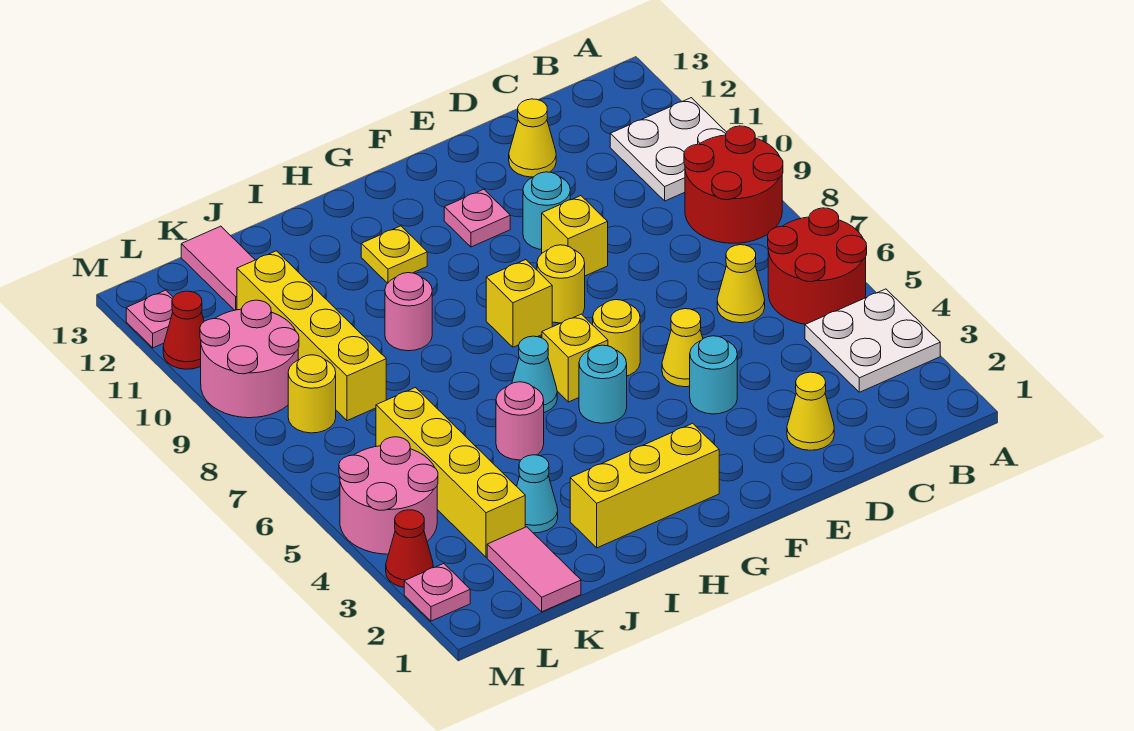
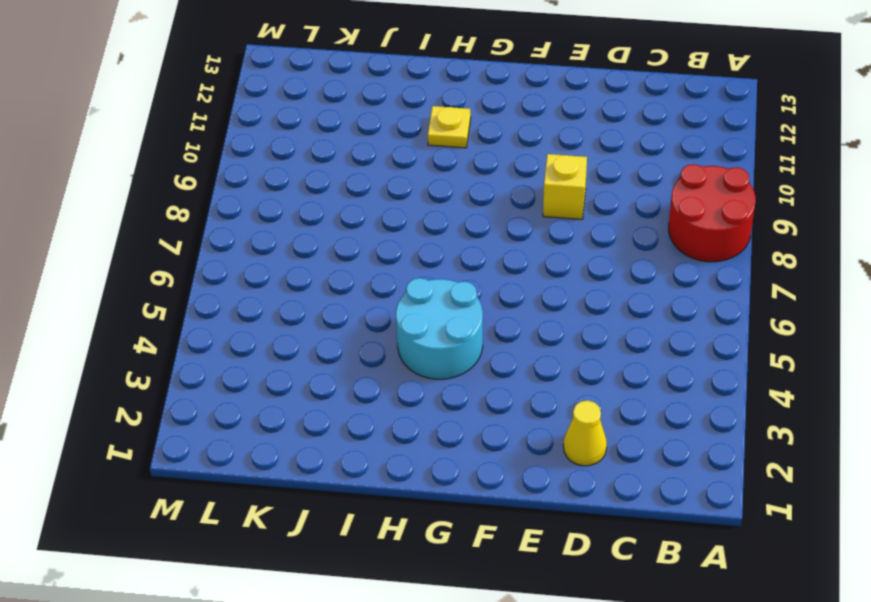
cyan round brick G4:H5 level 1 -> cyan round brick G5 level 1
none -> white plate A3:B4 level 1
none -> red round brick A5:B6 level 1
none -> white plate A10:B11 level 1
none -> yellow cone C6 level 1

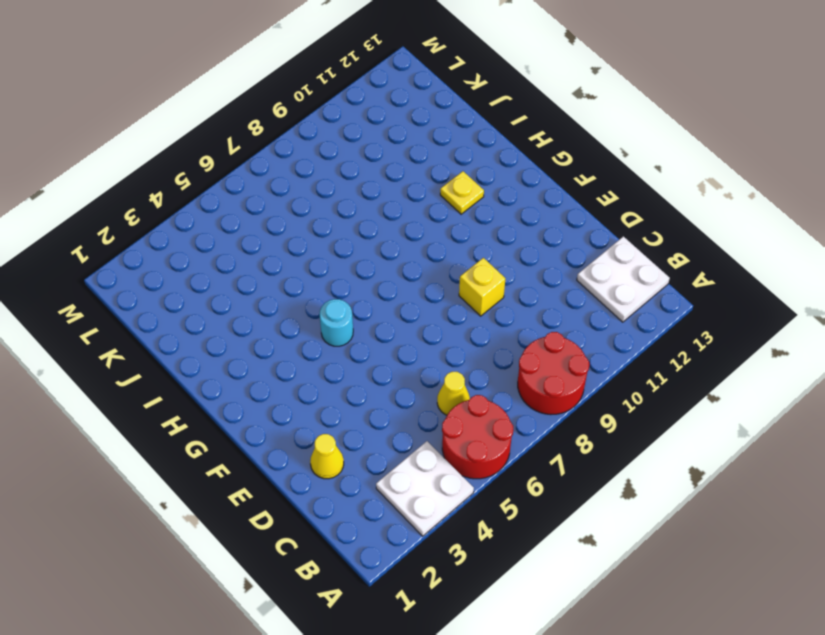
white plate B12:C13 level 1 -> white plate A10:B11 level 1
none -> yellow cone D12 level 1
none -> cyan round brick E4 level 1
none -> yellow cone E5 level 1
none -> cyan round brick E10 level 1

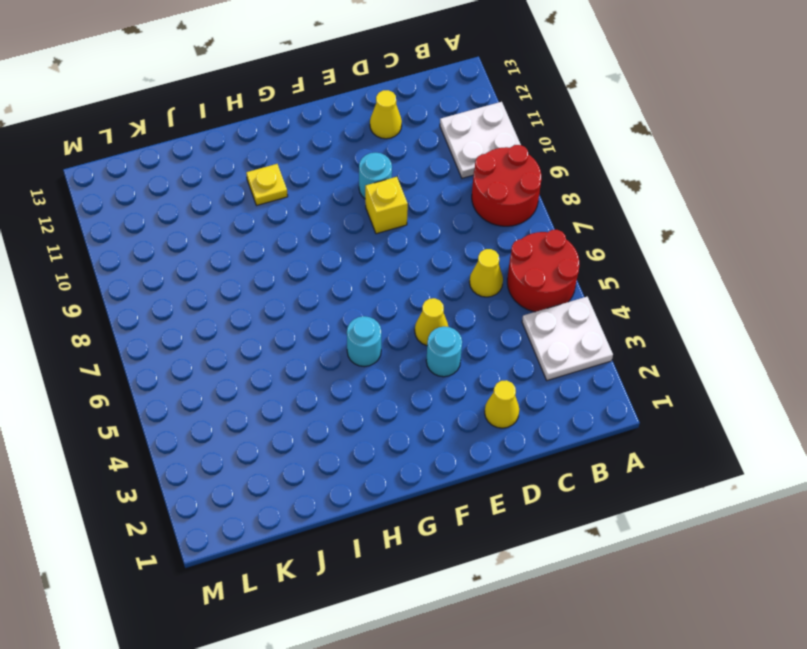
none -> yellow round brick F6 level 1
none -> yellow round brick F8 level 1
none -> pink plate F11 level 1
none -> yellow brick G2:I2 level 1

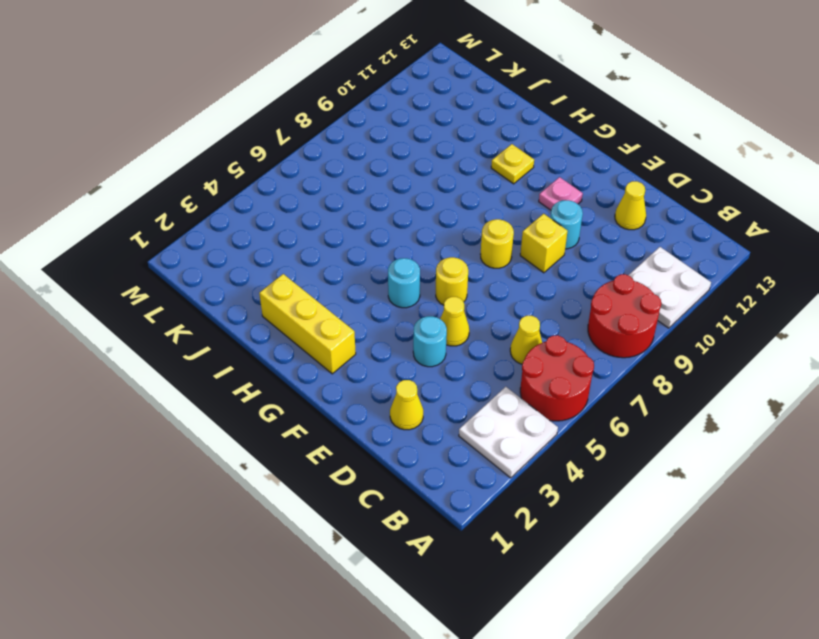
none -> yellow brick G6 level 1
none -> yellow brick G8 level 1
none -> cyan cone H6 level 1
none -> pink round brick I5 level 1

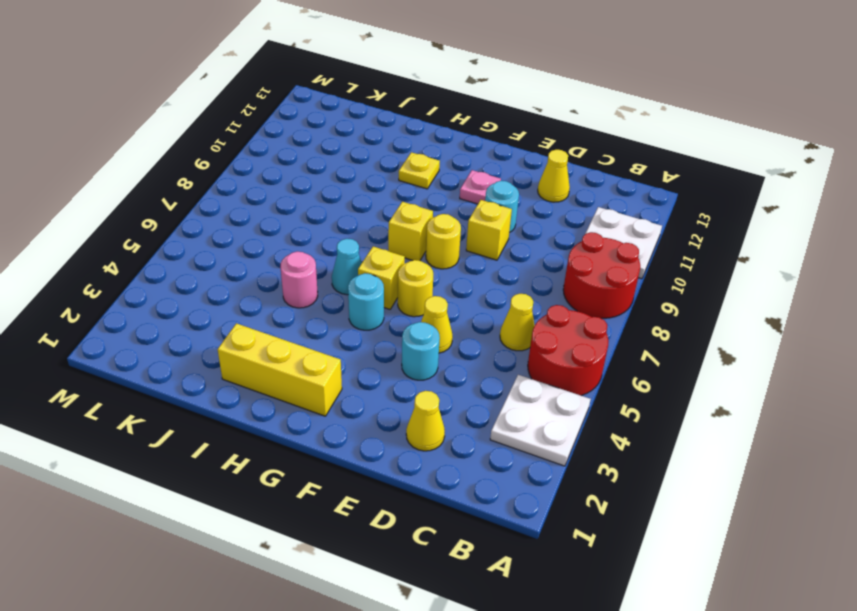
none -> pink round brick I9 level 1
none -> cyan cone J3 level 1
none -> pink tile K1:K2 level 1
none -> yellow brick K3:K6 level 1

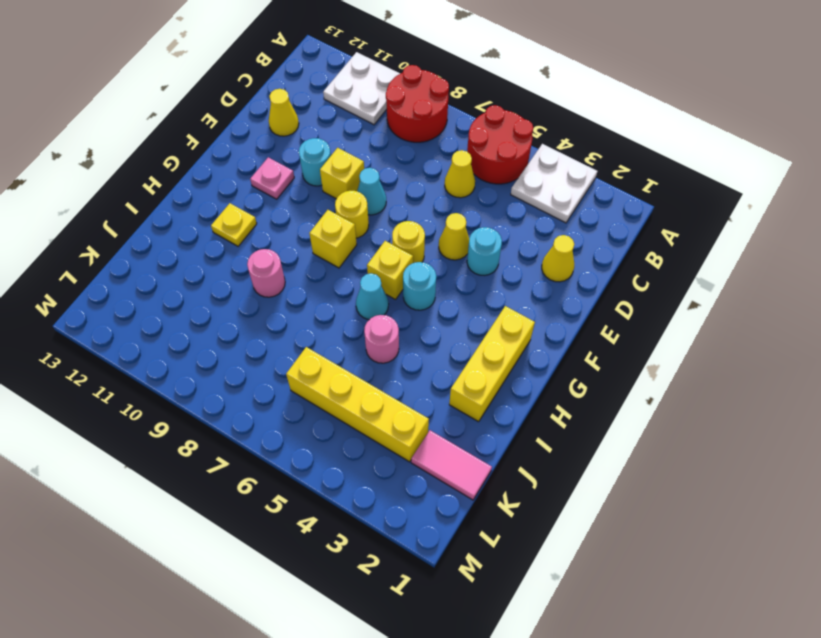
cyan cone E8 level 1 -> cyan cone J3 level 1
none -> yellow brick K8:K11 level 1
none -> pink tile K12:K13 level 1
none -> pink round brick L4:M5 level 1
none -> yellow round brick L8 level 1

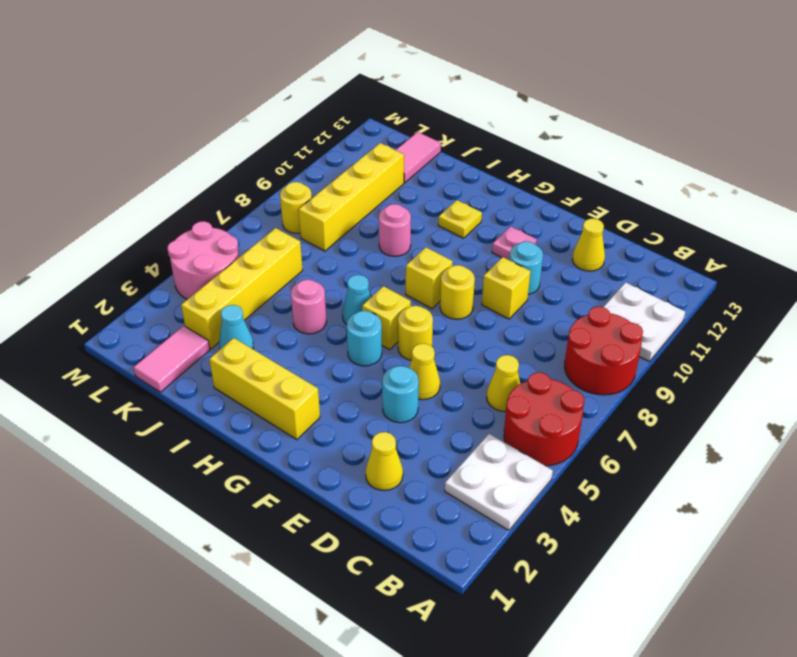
none -> pink round brick L9:M10 level 1
none -> pink plate M2 level 1
none -> red cone M3 level 1
none -> red cone M11 level 1

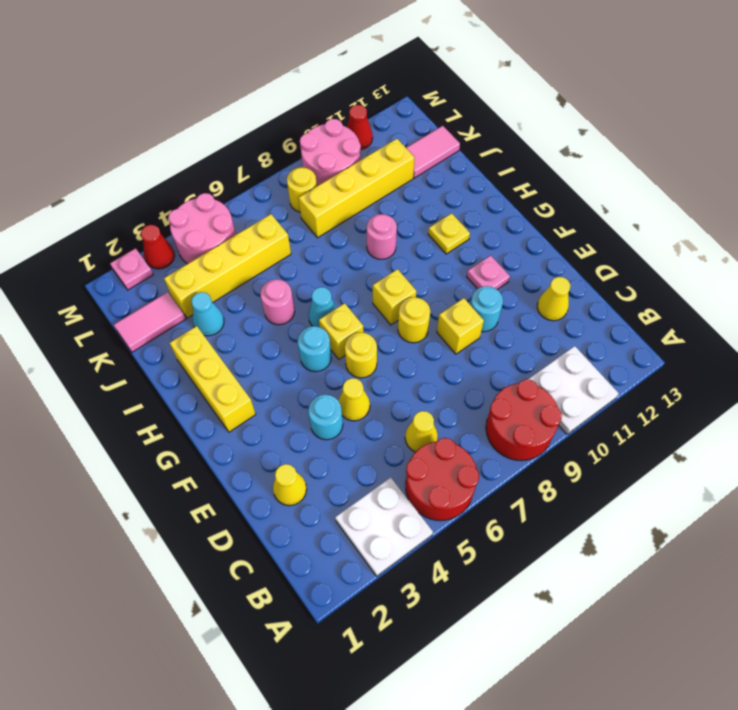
none -> pink plate M12 level 1

